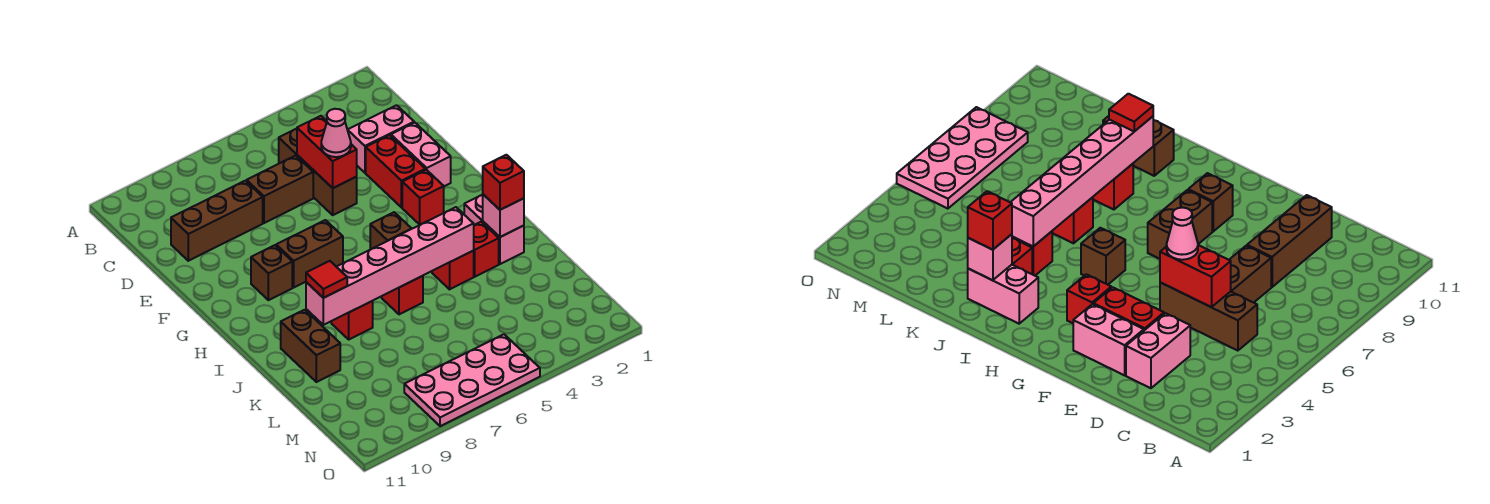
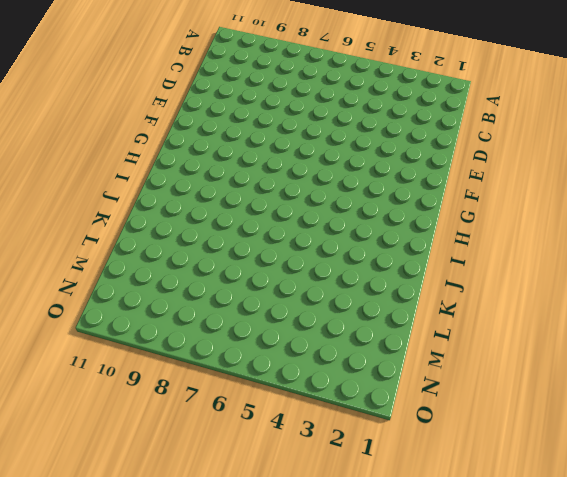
none -> brown brick C5:E5 level 1
none -> pink brick D2:D3 level 1
none -> brown brick D6:D7 level 1

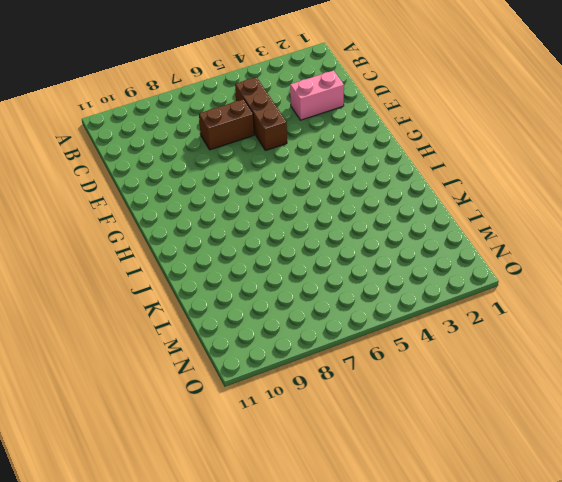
none -> brown brick D8:D10 level 1
none -> pink brick E2:F2 level 1
none -> red brick E3:F3 level 1

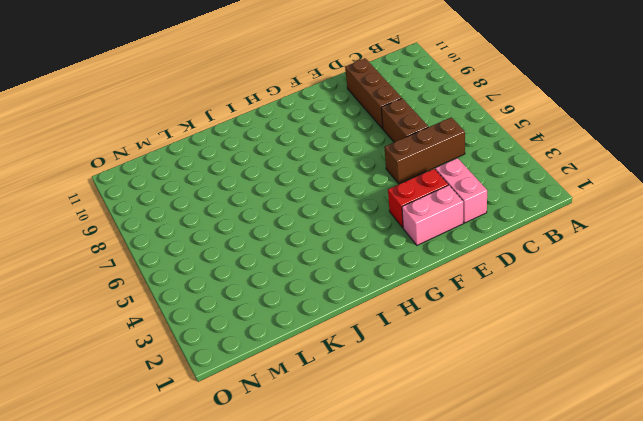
none -> red brick G3 level 1
none -> brown brick G7:G8 level 1
none -> brown brick G9 level 1

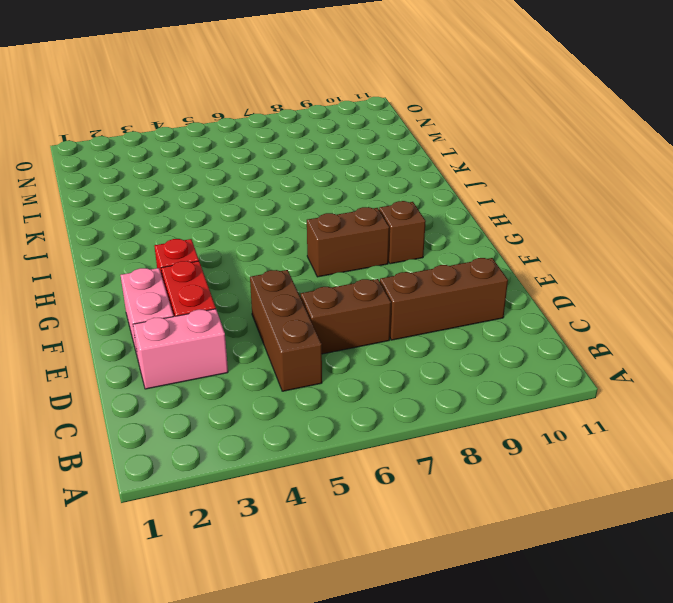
none -> brown brick H5 level 1
none -> pink brick I2:J2 level 1
none -> red brick J3 level 1

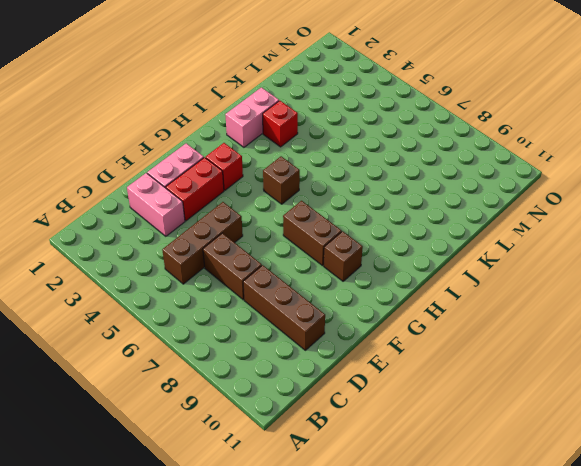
none -> red brick J4 level 1
none -> red brick J6 level 1
none -> red brick J8 level 1

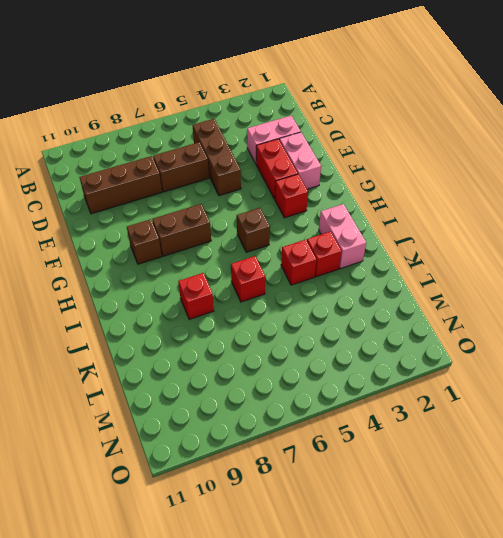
none -> brown brick J10:K10 level 1
none -> pink plate N5:O8 level 1
none -> red brick D5:E5 level 2

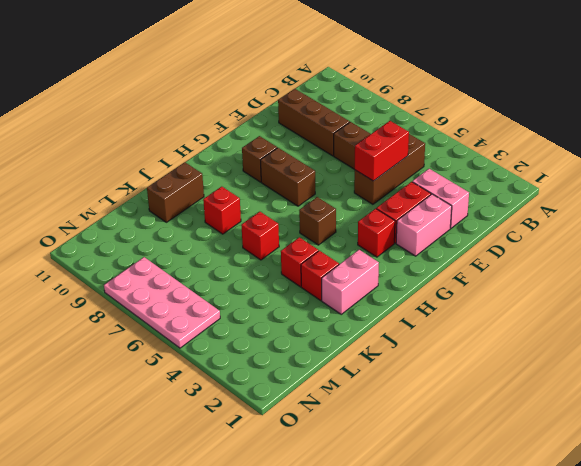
none -> pink brick J2 level 2
none -> pink brick J4:J9 level 2
none -> pink cone E5 level 3

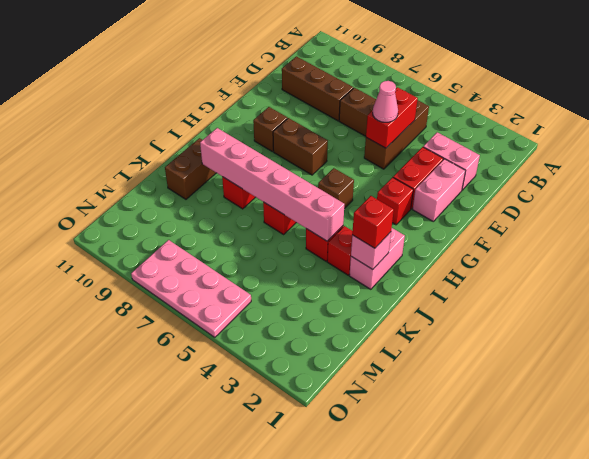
none -> red tile J9 level 3

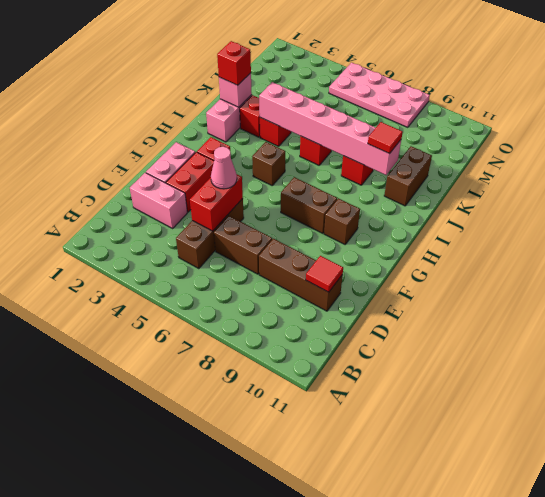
red tile D10 level 2 -> none

